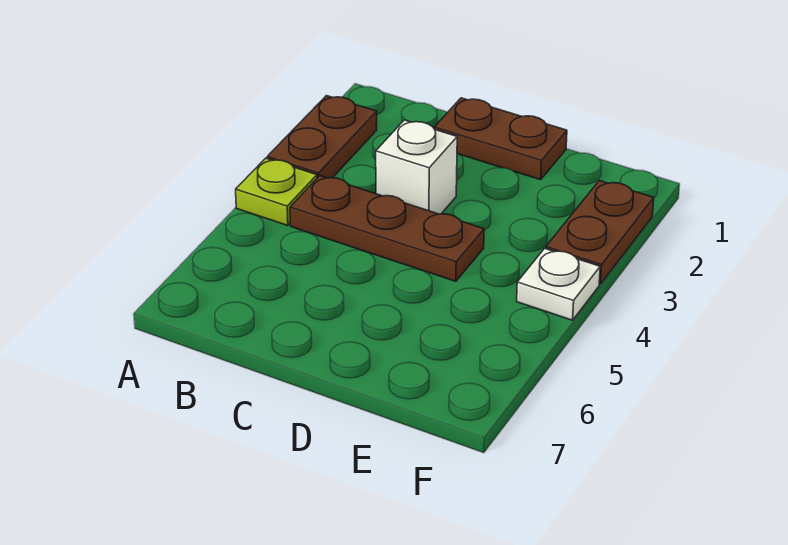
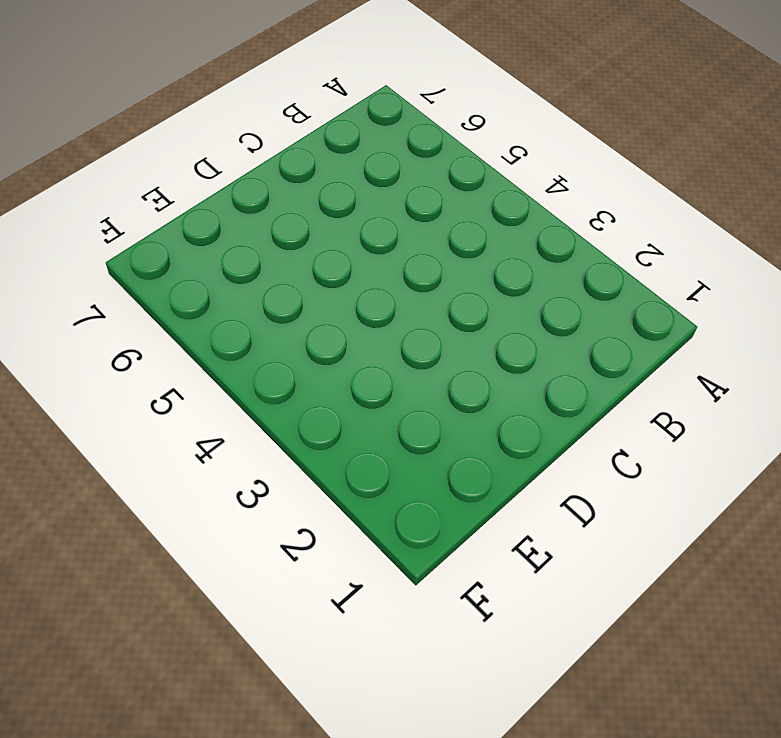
none -> brown plate A2:A3 level 1
none -> lime plate A4 level 1

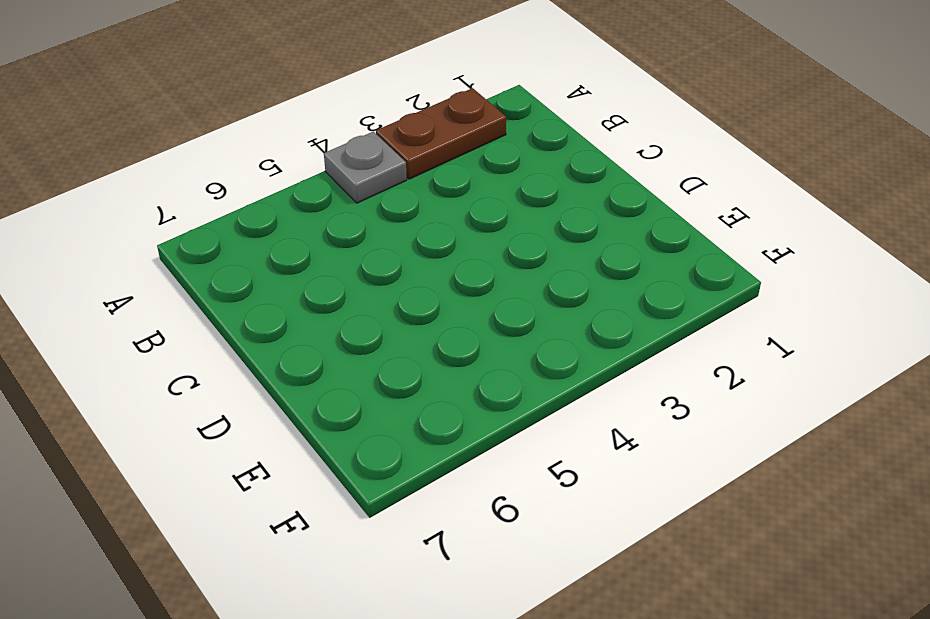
grey plate A4 level 1 -> lime plate A4 level 1
none -> brown plate B4:D4 level 1
none -> brown plate C1:D1 level 1

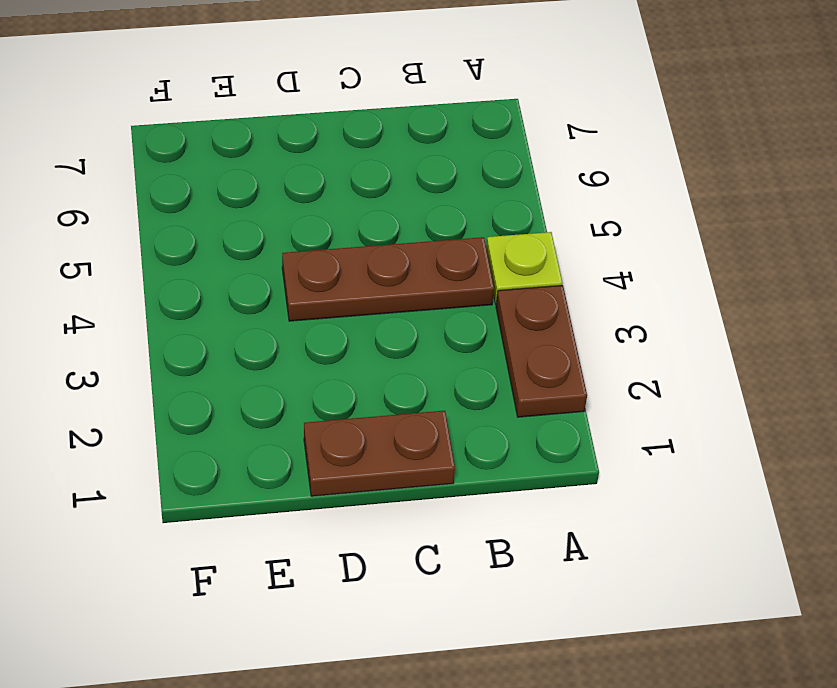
none -> white brick C3 level 1
none -> brown plate F2:F3 level 1

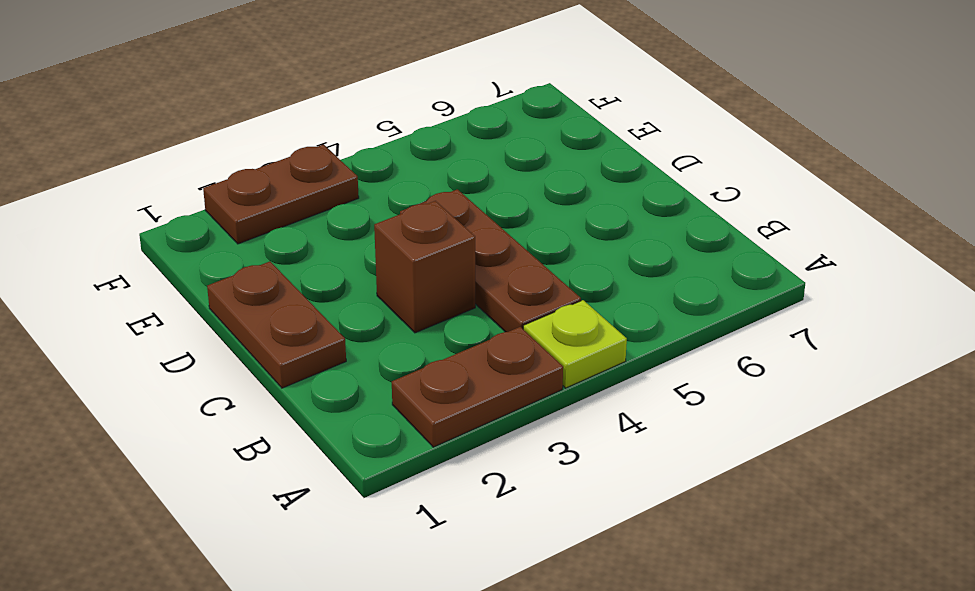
brown brick C3 level 1 -> white brick C3 level 1
none -> white plate F4 level 1

